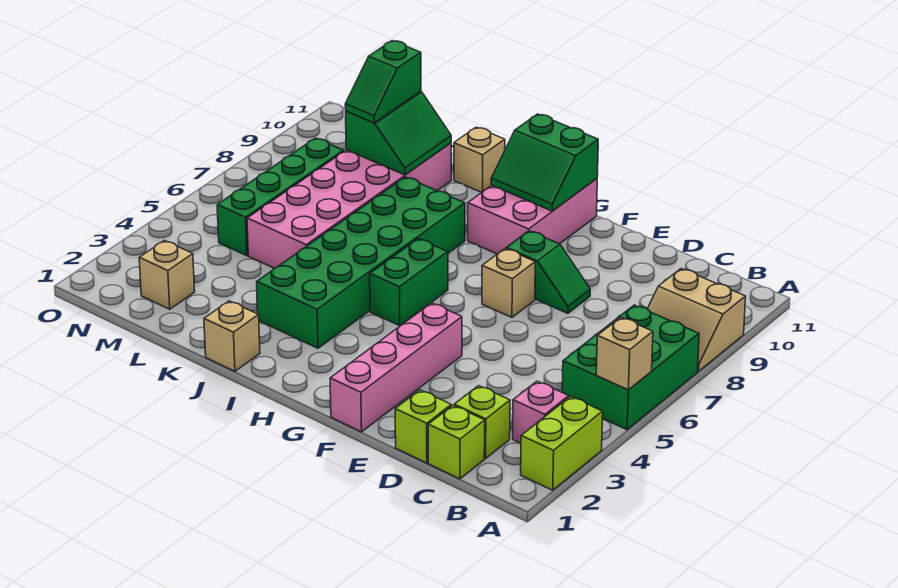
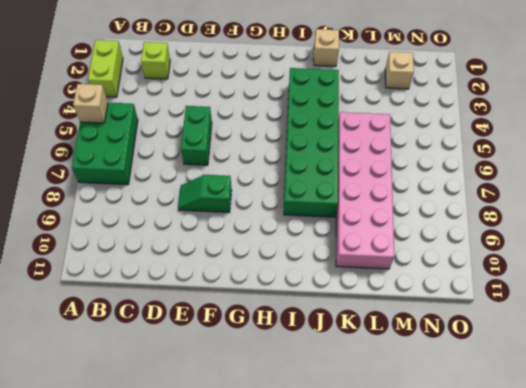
green brick E5:E6 level 1 -> green brick H5:H6 level 1
none -> tan slope A8:B9 level 1 top 9
none -> pink brick B3 level 1
none -> lime brick C1 level 1

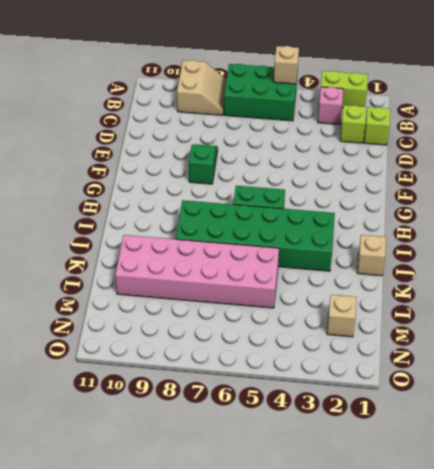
none -> lime brick D1 level 1
none -> pink brick F1:F4 level 1
none -> tan brick F7 level 1

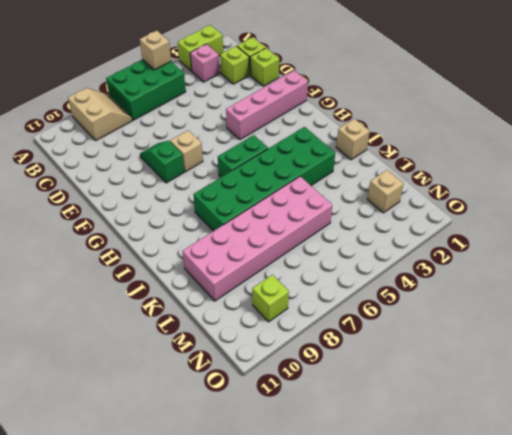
lime brick N9 level 1 -> none
none -> pink brick G9:H11 level 1
none -> tan brick J11 level 1
none -> green brick M5:M8 level 1

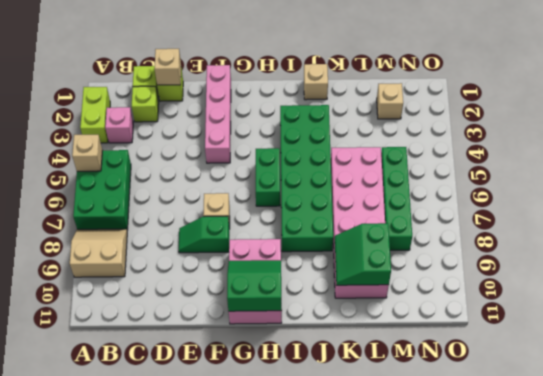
tan brick D1 level 2 -> tan brick J11 level 1
none -> green slope L9:L10 level 3 top 10

